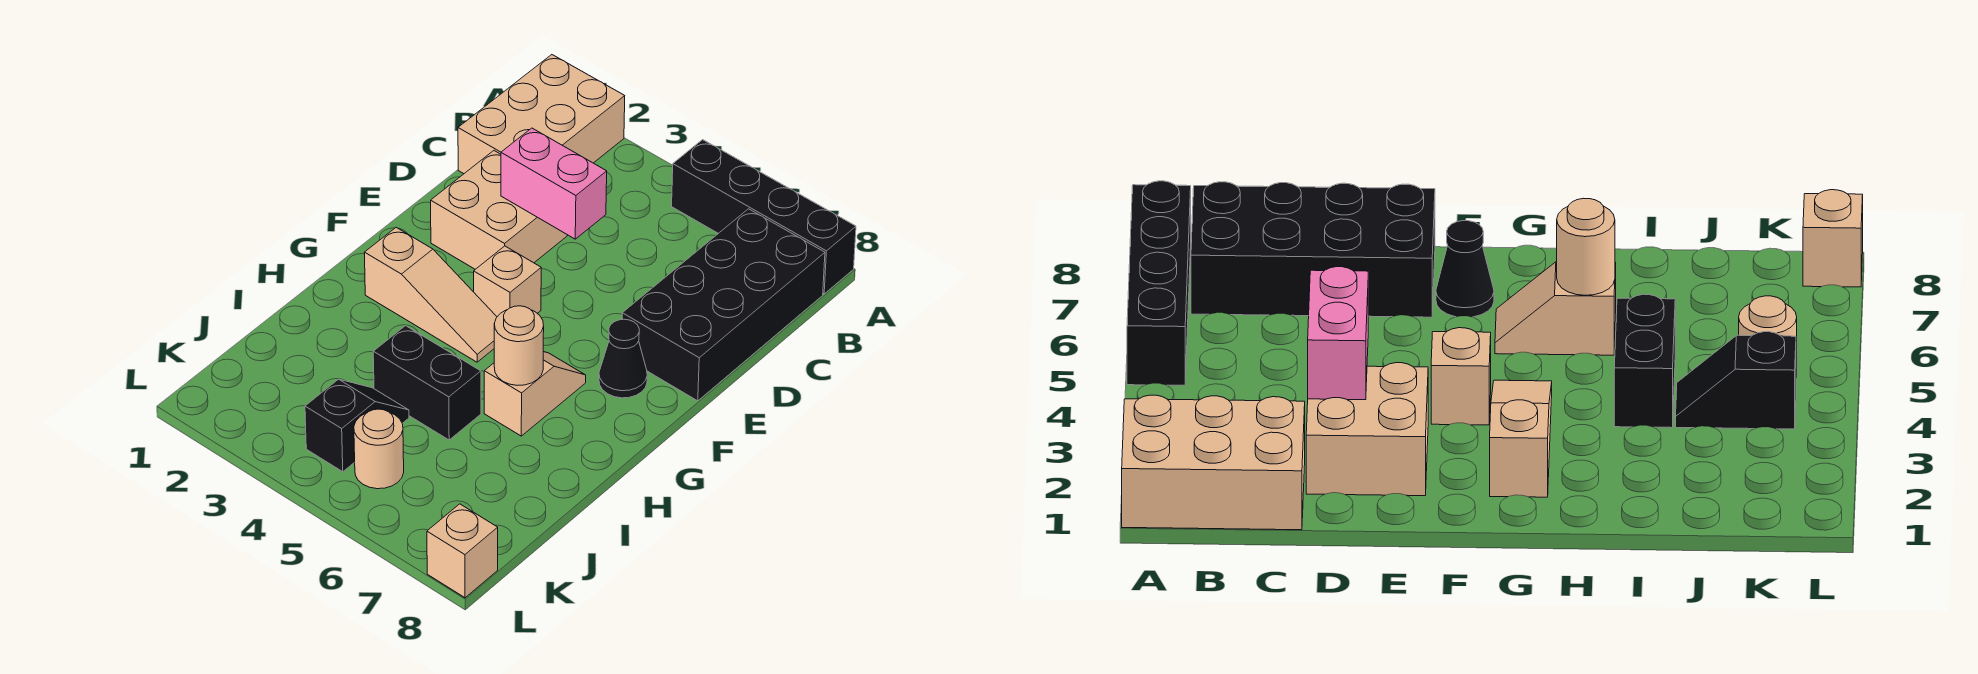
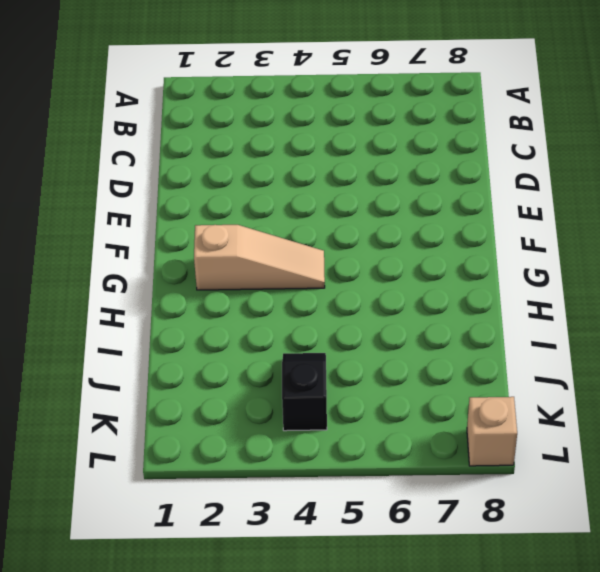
none -> tan brick A1:C2 level 1
none -> black brick A5:A8 level 1
none -> black brick B7:E8 level 1

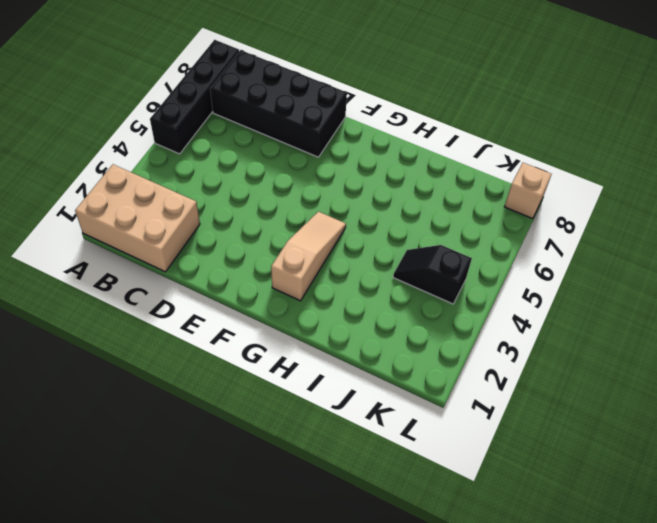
none -> tan brick D2:E3 level 1
none -> tan brick F4 level 1
none -> black cone F7 level 1

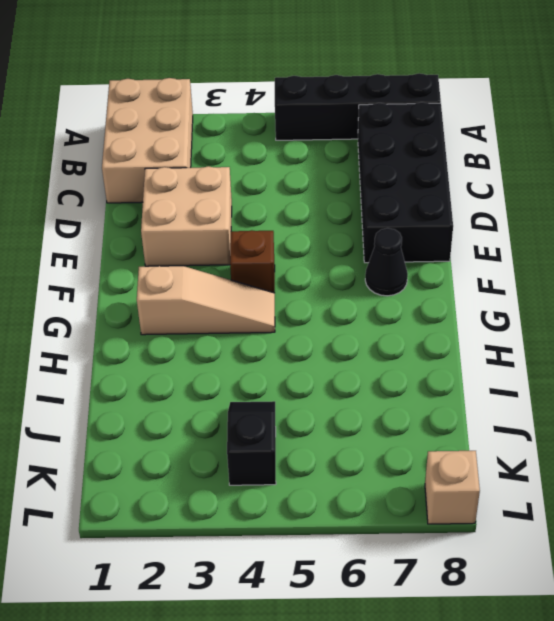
brown brick F4 level 1 -> tan brick F4 level 1
none -> tan slope G6:H6 level 1 top H
none -> black brick I4:I5 level 1
none -> tan round brick K5 level 1

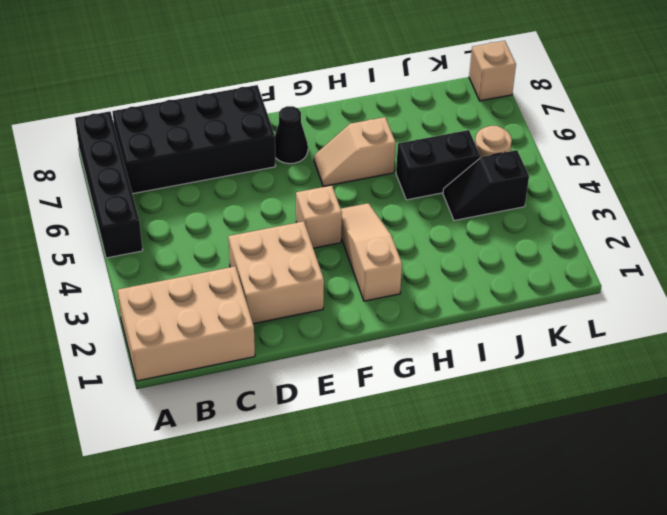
black brick I5:J5 level 1 -> black brick I4:I5 level 1
none -> pink brick D3:D4 level 2
none -> tan round brick H6 level 2

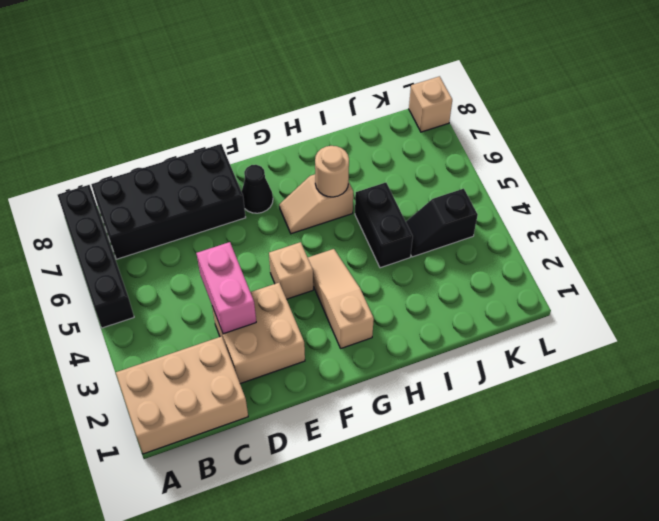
none -> tan round brick K5 level 1

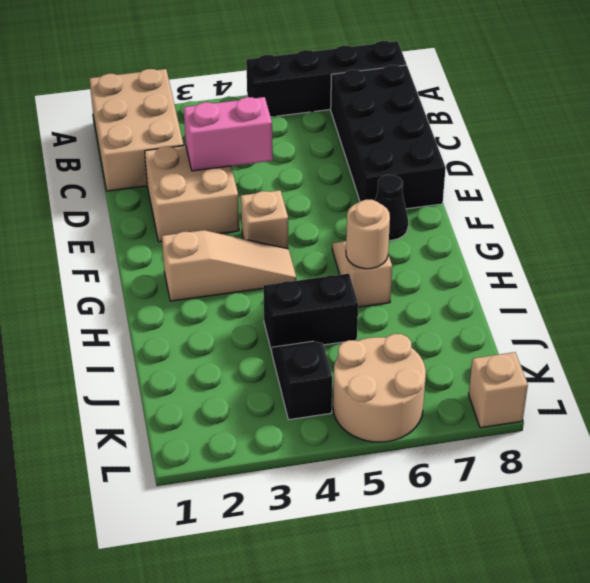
tan round brick K5:L6 level 1 -> tan round brick K5 level 1

